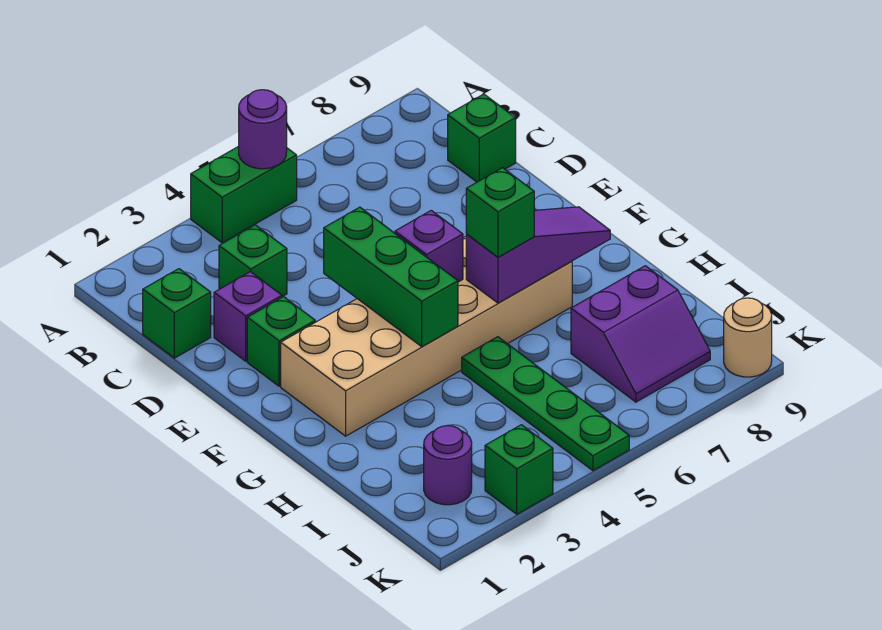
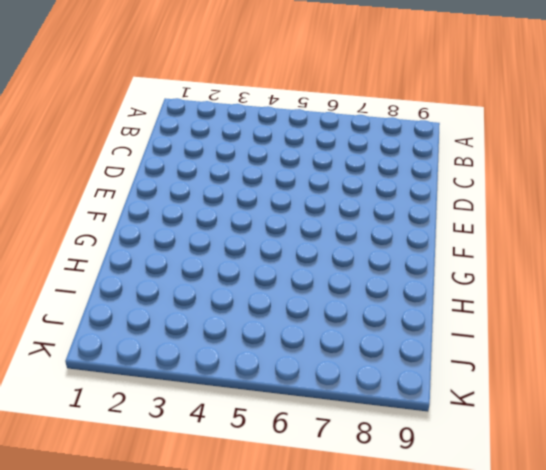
none -> green brick A4:A5 level 1
none -> green brick C1 level 1
none -> green brick C3 level 1

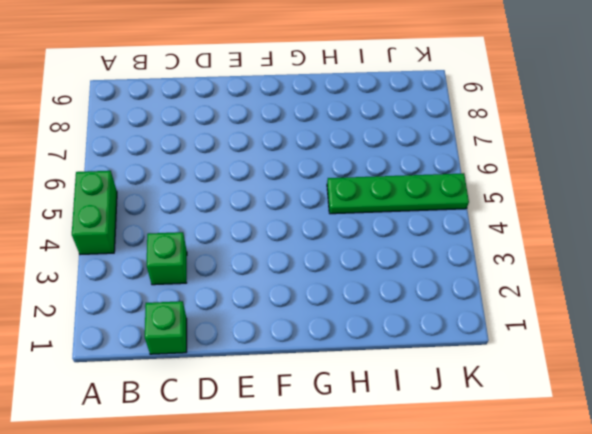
none -> green brick C9 level 1
none -> purple brick D2 level 1
none -> green brick E2 level 1

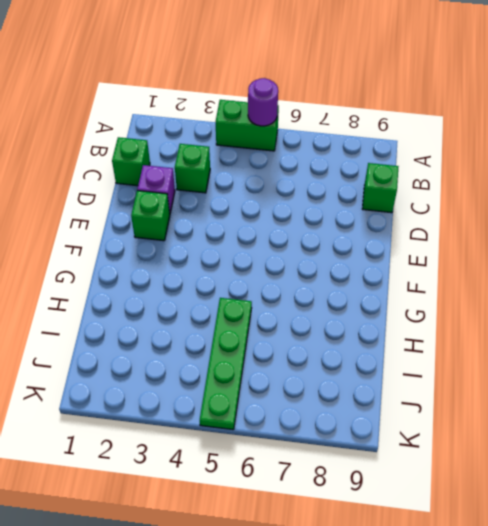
none -> tan brick F2:G7 level 1
none -> purple slope I7:J8 level 1 top I
none -> purple round brick J2 level 1

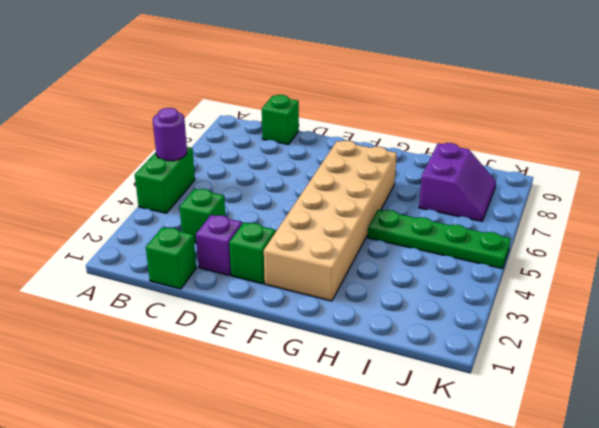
none -> purple round brick J2 level 1
none -> green brick K3 level 1
none -> tan round brick K9 level 1

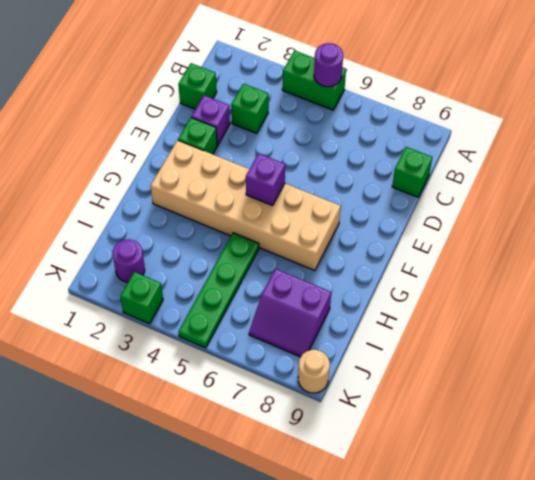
none -> green brick E4:G4 level 2
none -> purple slope G6:G8 level 2 top 6
none -> green brick G6 level 3

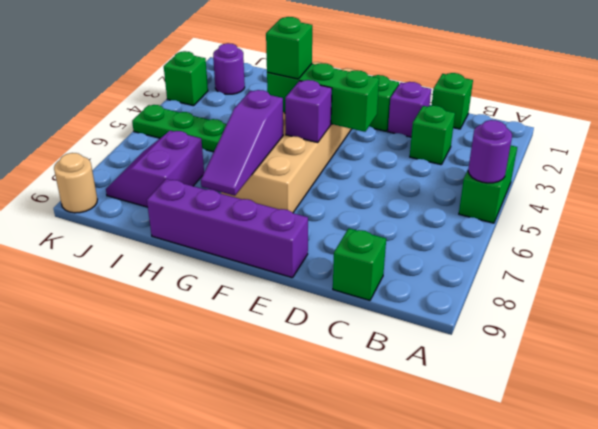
purple brick E9:H9 level 1 -> none
green brick G4 level 3 -> green brick G6 level 3

